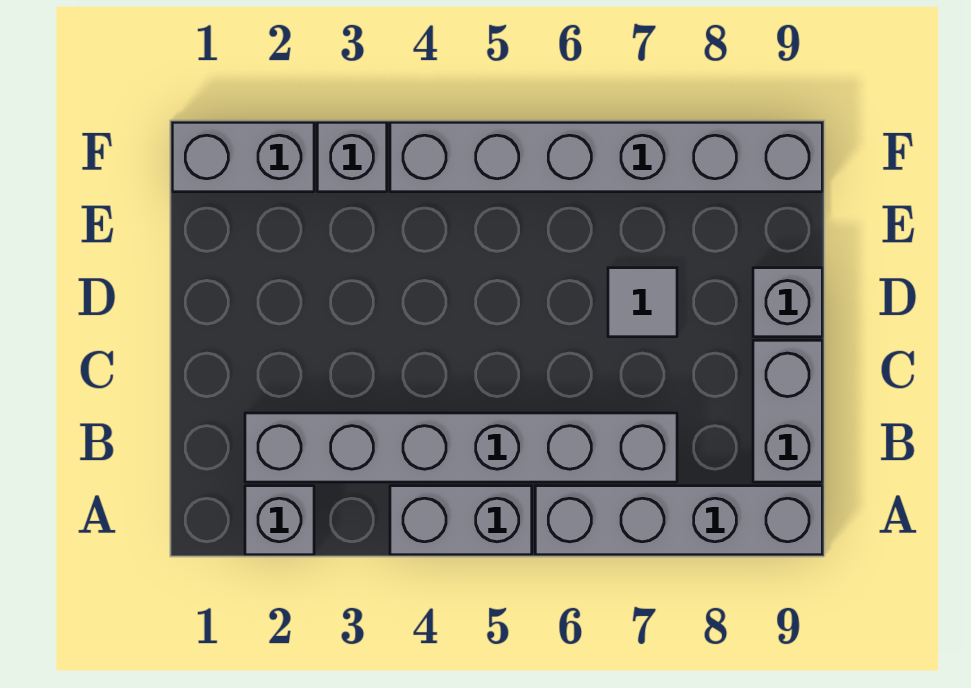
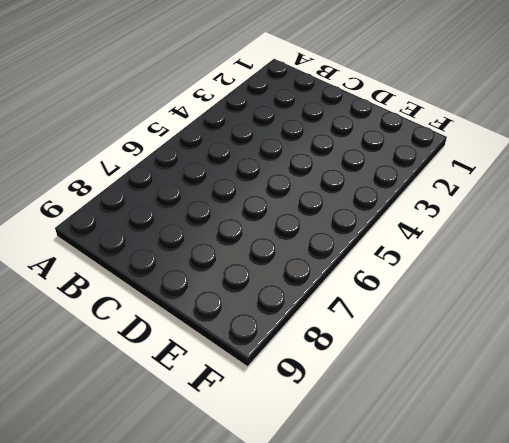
none -> grey brick A2 level 1
none -> grey brick A4:A5 level 1

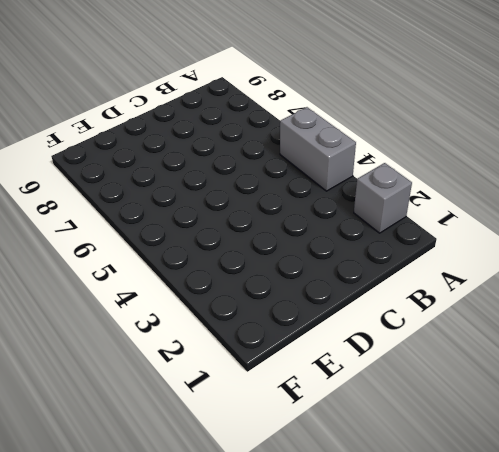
none -> grey brick A6:A9 level 1
none -> grey brick B2:B7 level 1

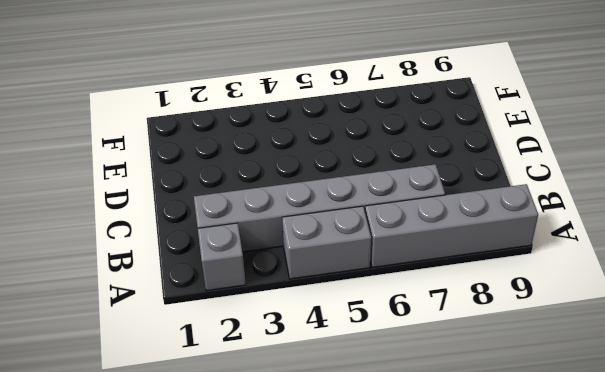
none -> grey brick B9:C9 level 1
none -> grey tile D7 level 1

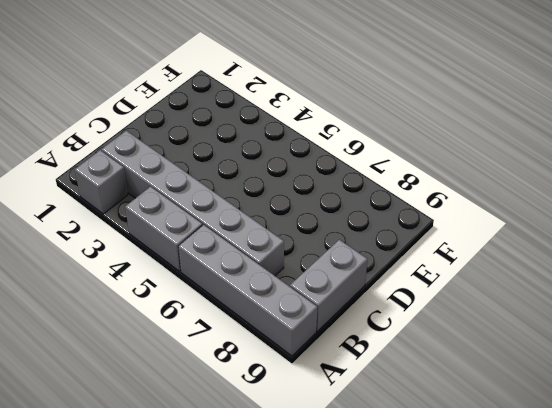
none -> grey tile D7 level 1
none -> grey brick D9 level 1

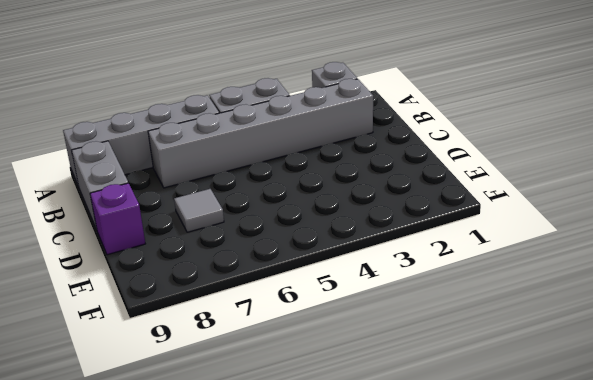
purple brick D9 level 1 -> grey brick D9 level 1
none -> grey brick F1:F2 level 1
none -> grey brick F3 level 1

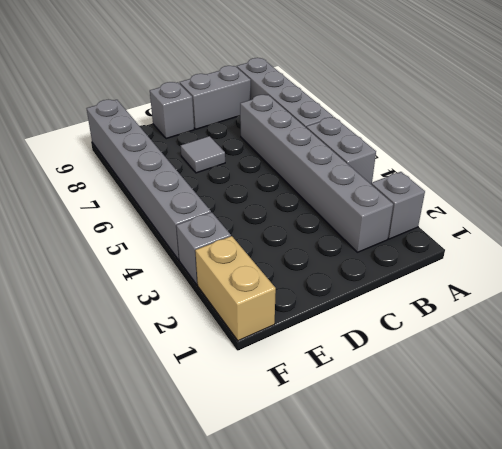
tan brick F1:F2 level 1 -> grey brick F1:F2 level 1

